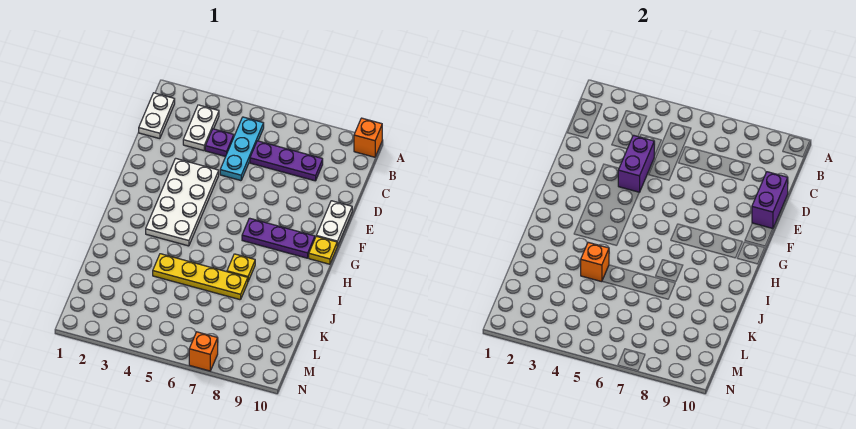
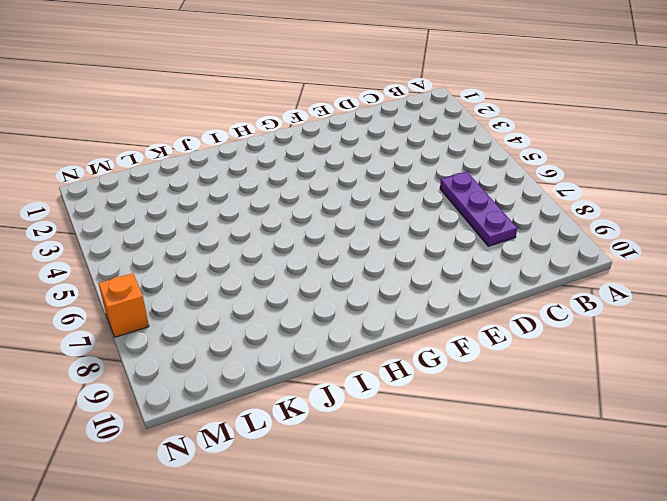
none -> orange brick A10 level 1
none -> white plate B1:C1 level 1
none -> white plate B3:C3 level 1

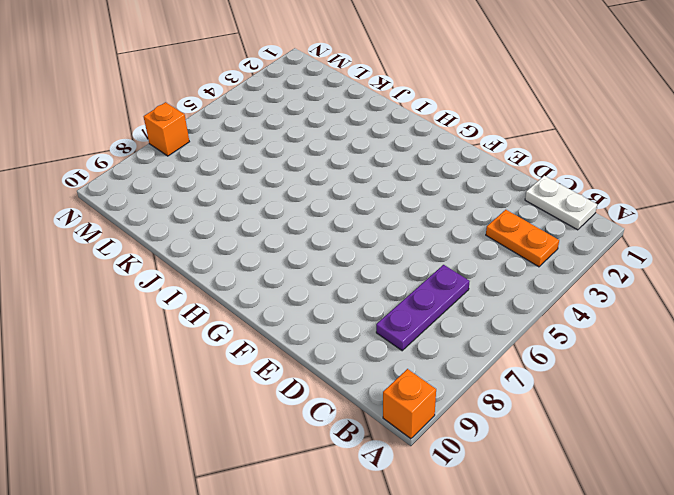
orange plate B3:C3 level 1 -> white plate B3:C3 level 1
none -> cyan plate B5:D5 level 1
none -> purple plate C4 level 1
none -> white plate E3:H4 level 1

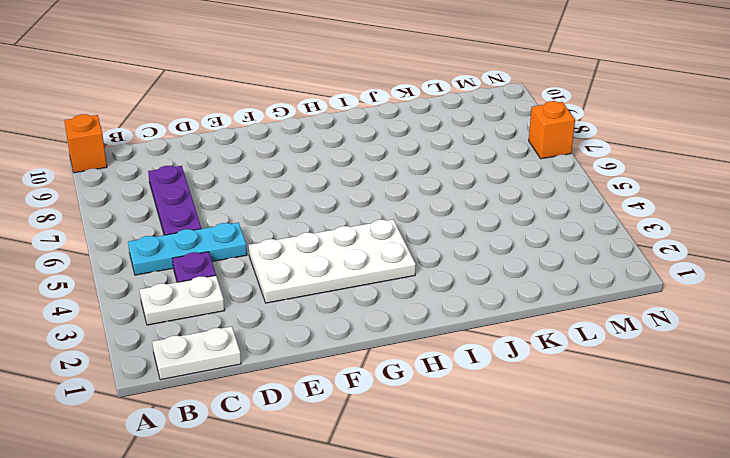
none -> white plate E10:F10 level 1
none -> purple plate G7:G9 level 1
none -> yellow plate G10 level 1

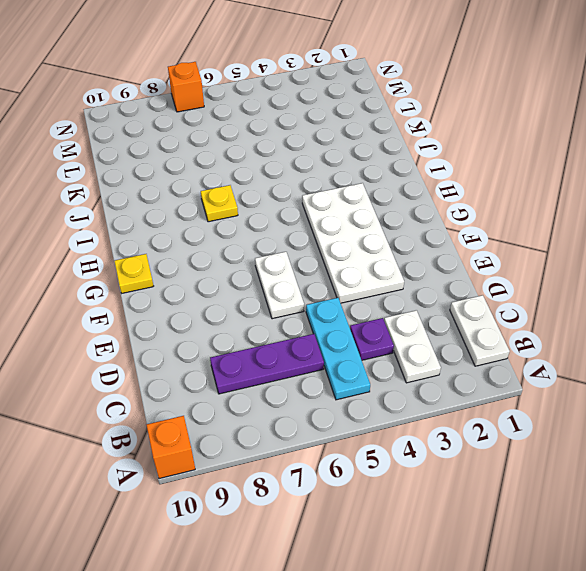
white plate E6:F6 level 1 -> white plate E10:F10 level 1
none -> purple plate G7:G9 level 1
none -> yellow plate J4:J7 level 1
none -> purple brick D4:E4 level 2

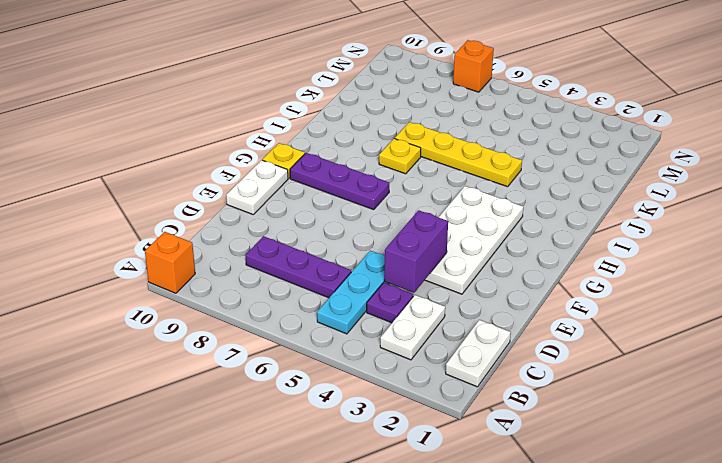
none -> purple brick D10:E10 level 2
none -> orange brick J4 level 2

